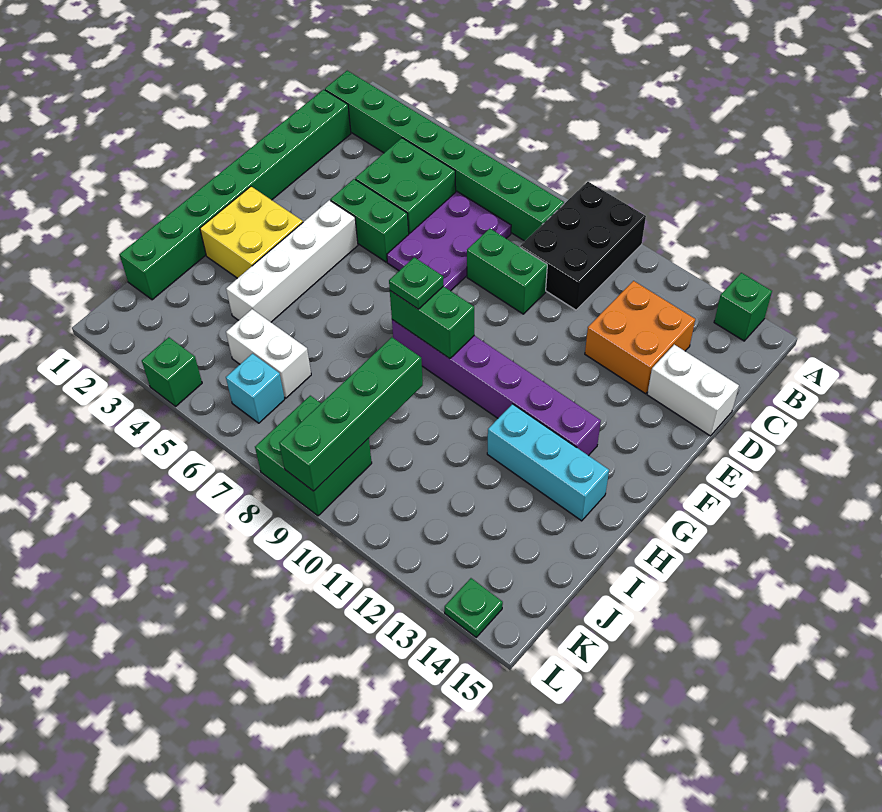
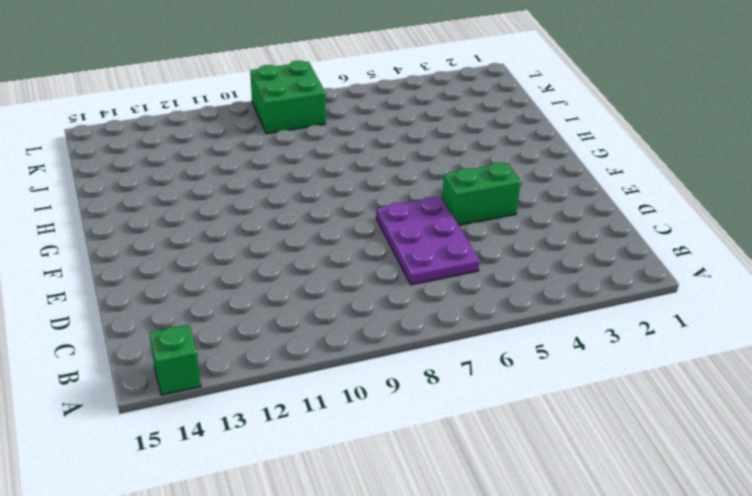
none -> black brick A9:C10 level 1
none -> green brick B1:B8 level 1
none -> green brick C1:J1 level 1

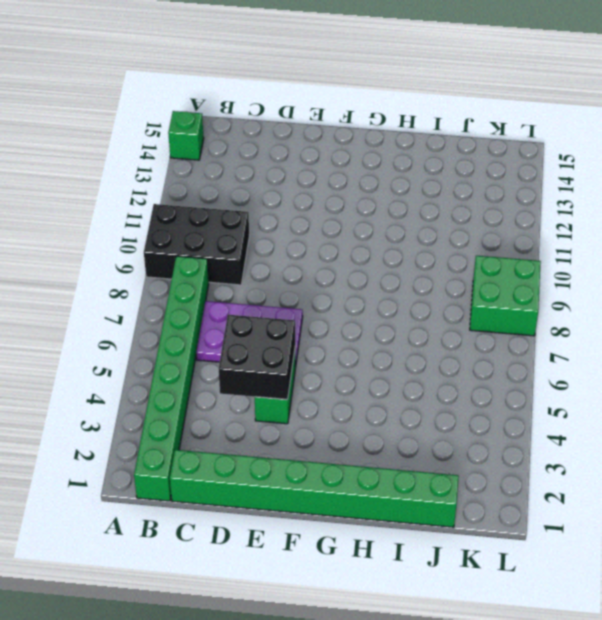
black brick D4:E5 level 2 -> none
none -> green brick C4:D5 level 1
none -> orange brick C12:D13 level 1
none -> green brick D8:D9 level 1

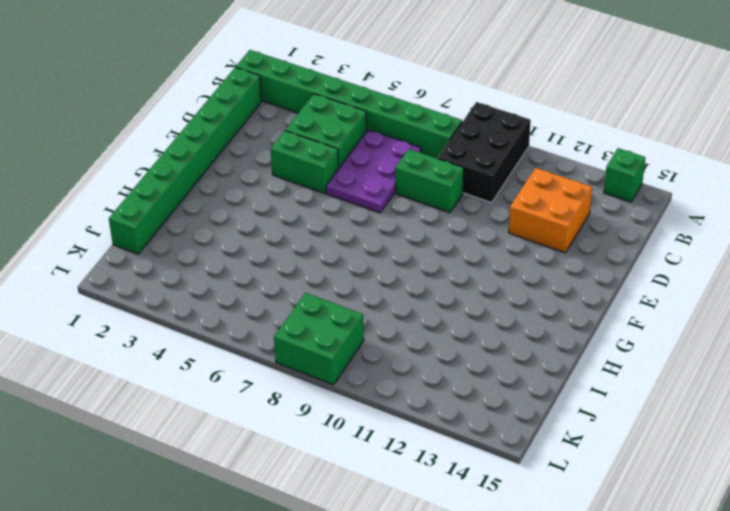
none -> white brick D14:D15 level 1
none -> white brick F4:I4 level 1
none -> yellow brick G2:H3 level 1

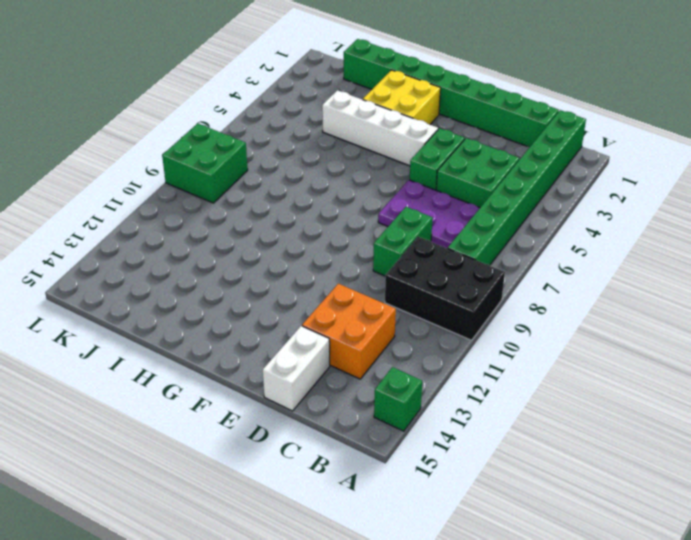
none -> purple brick G8:G13 level 1
none -> cyan brick H12:H14 level 1
none -> white brick J5:J6 level 1

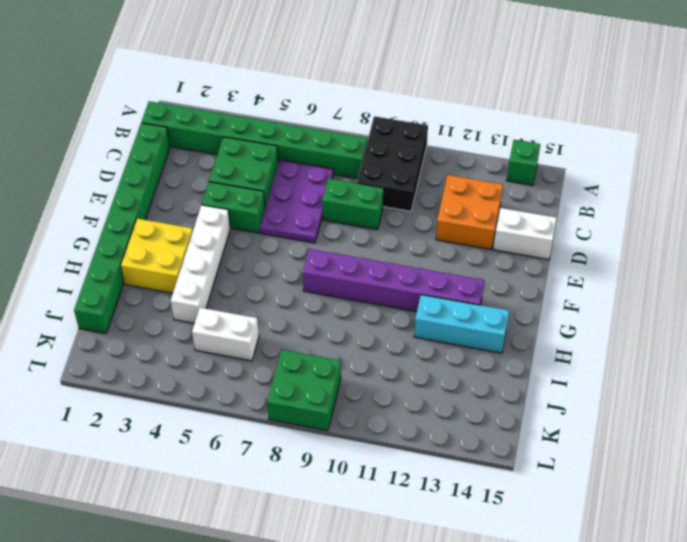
none -> cyan brick K6 level 1
none -> green brick L4 level 1
none -> green plate L14 level 1

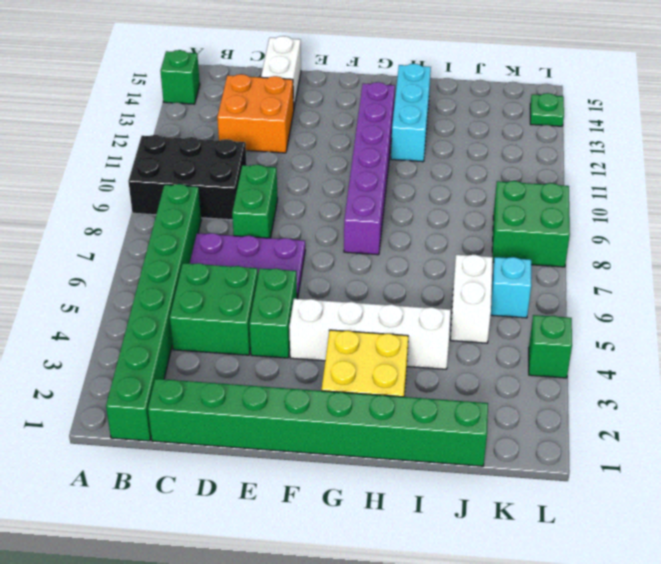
none -> green brick G8:G9 level 2
none -> green brick I9:L9 level 2
none -> green plate G8 level 3

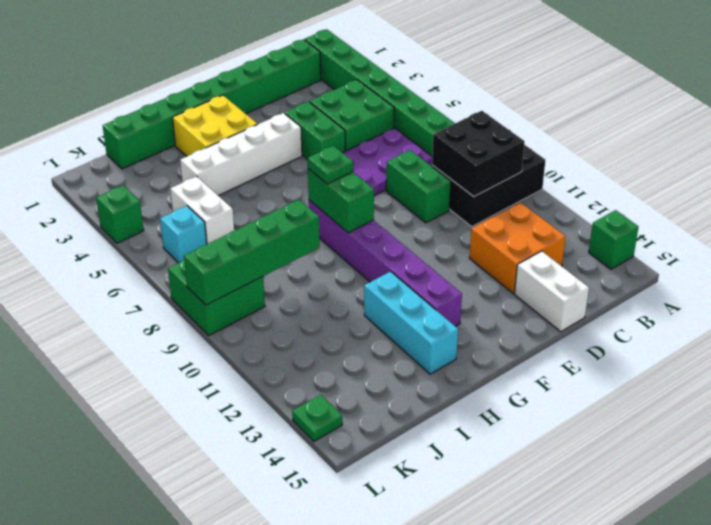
black brick B9:C10 level 2 -> none

